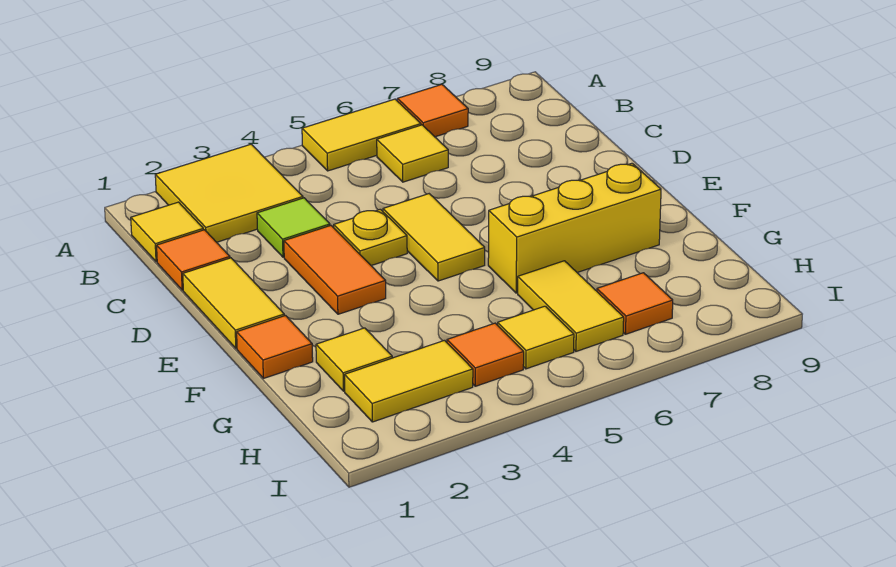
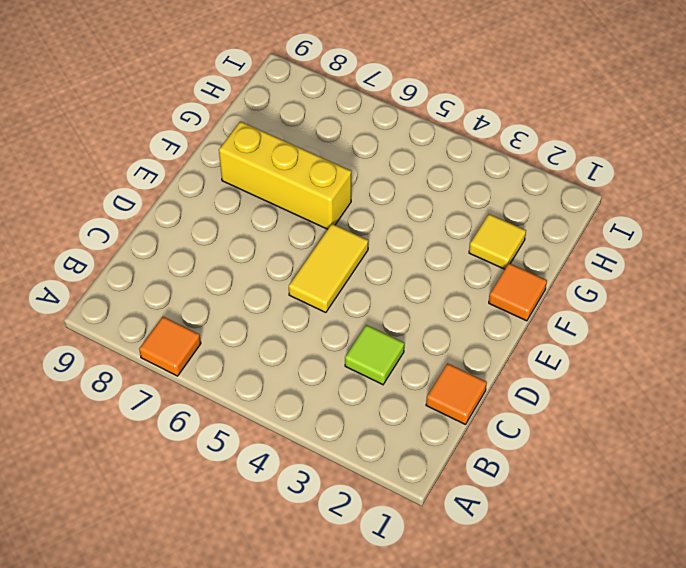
none -> yellow tile A2:B3 level 1
none -> yellow tile A5:A6 level 1
none -> yellow tile B1 level 1

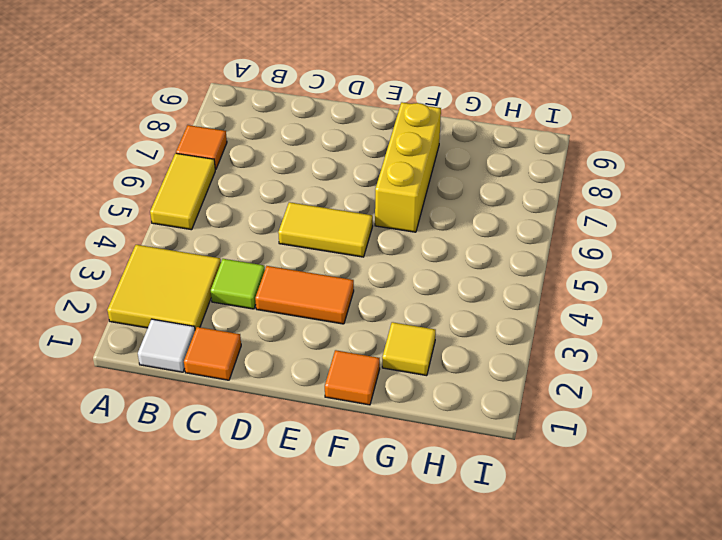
white tile B1 level 1 -> yellow tile B1 level 1
none -> yellow tile B6 level 1
none -> yellow tile D1:E1 level 1
none -> yellow plate D4 level 1

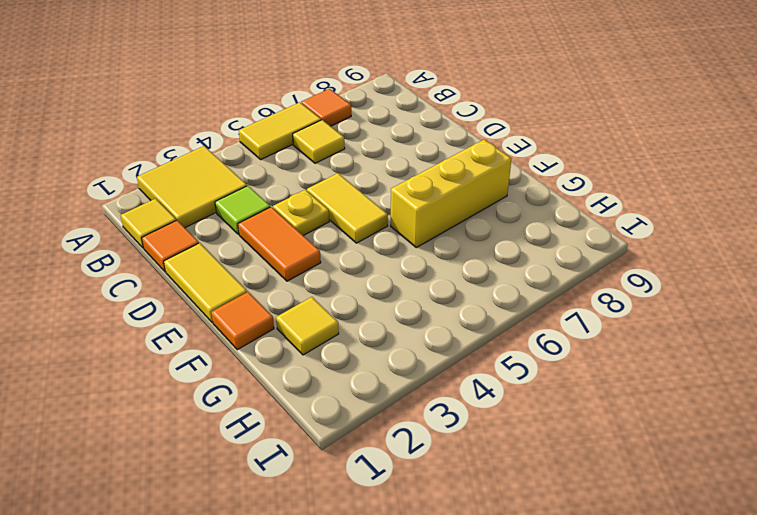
none -> yellow tile G6:H6 level 1
none -> yellow tile H2:H3 level 1
none -> orange tile H4 level 1

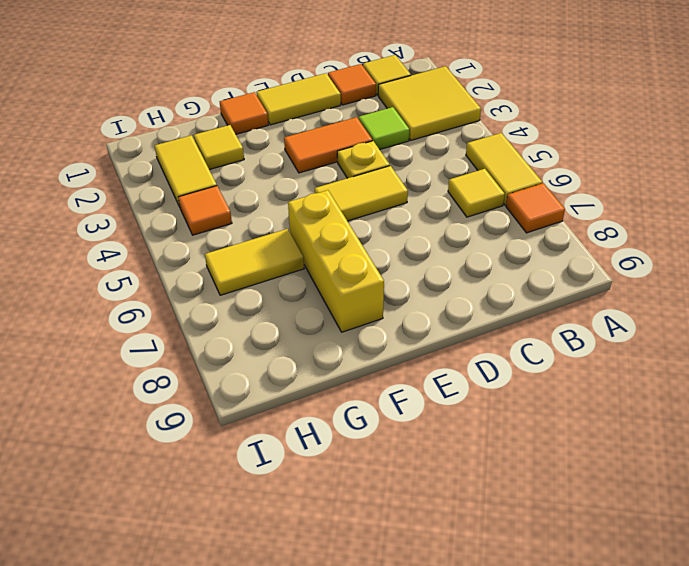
none -> yellow tile H5 level 1
none -> orange tile H7 level 1

